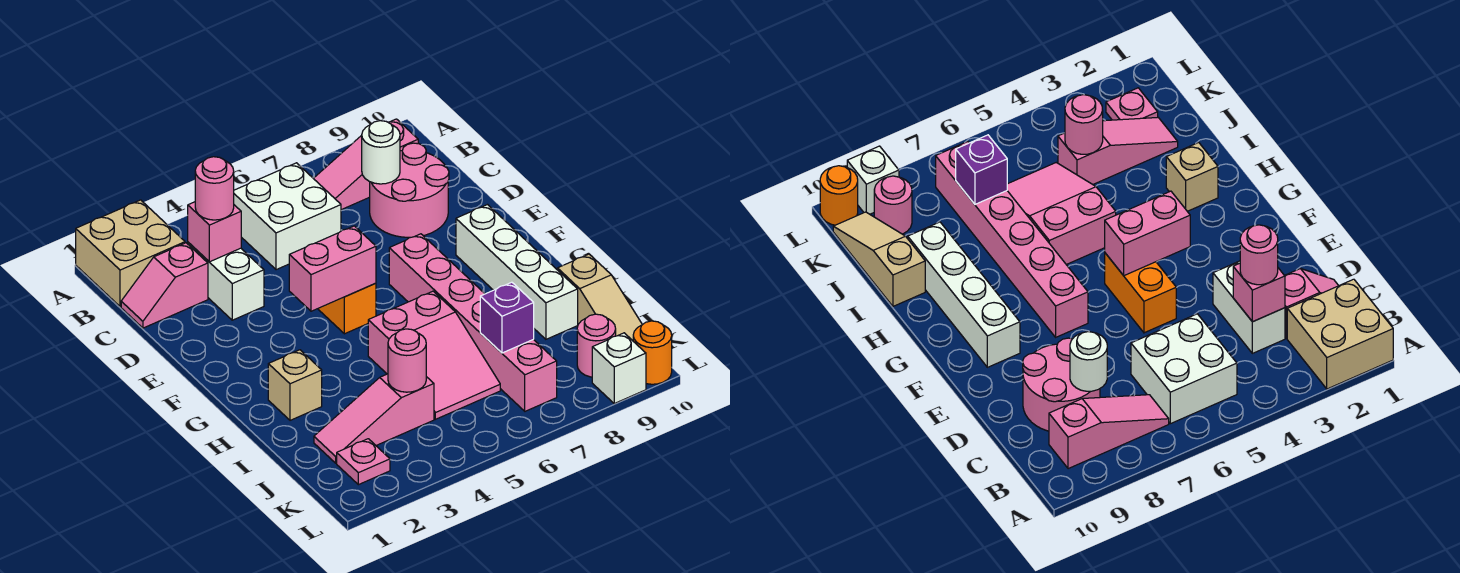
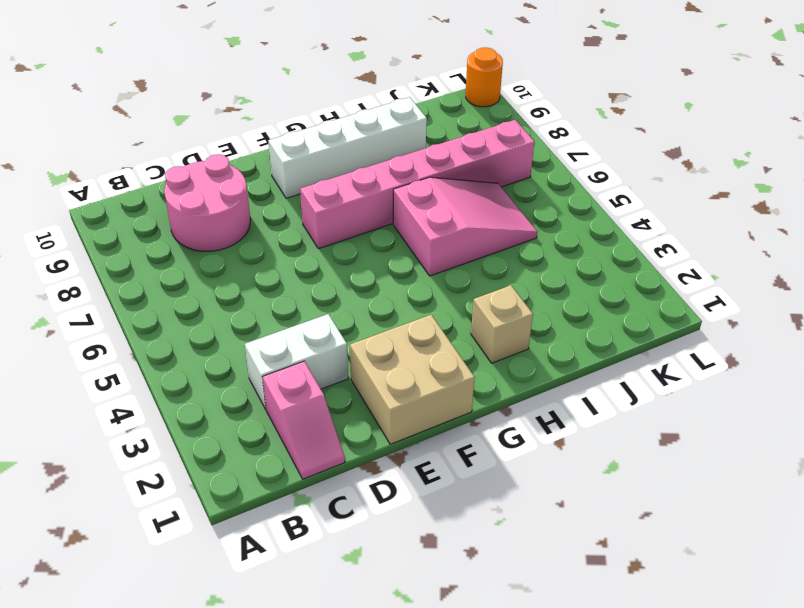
tan brick E1:F2 level 1 -> tan brick A1:B2 level 1
none -> white brick B5:C6 level 1
none -> pink slope B7:B9 level 1 top 9
none -> orange brick E5:F5 level 1

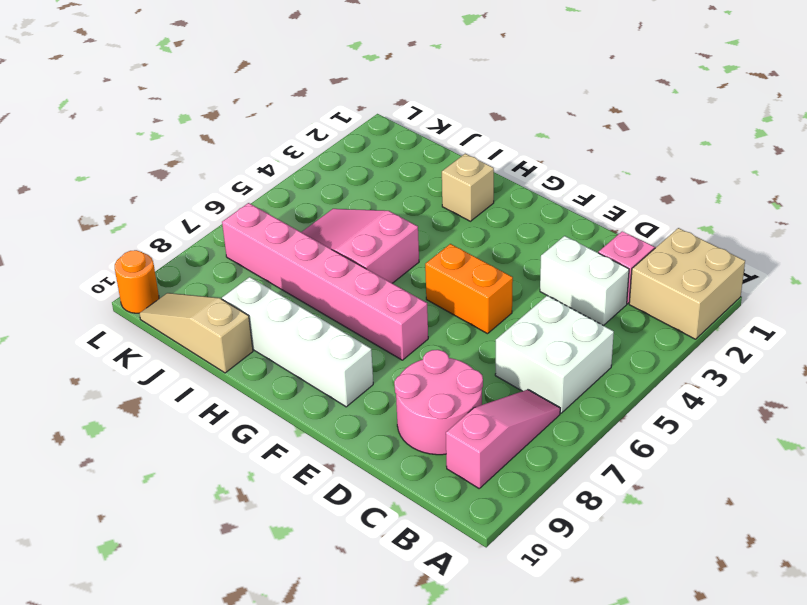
none -> pink slope J2:J4 level 1 top 4
none -> pink plate K2 level 1
none -> pink round brick K9 level 1

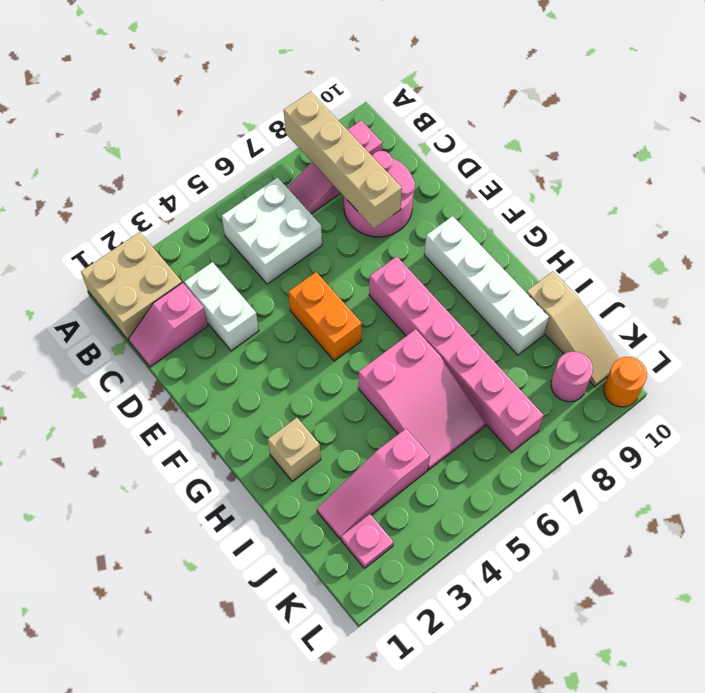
tan brick A8:D8 level 2 -> white round brick C8 level 2
none -> white brick L9 level 1
none -> pink brick C3 level 2
none -> pink brick F4:F5 level 2

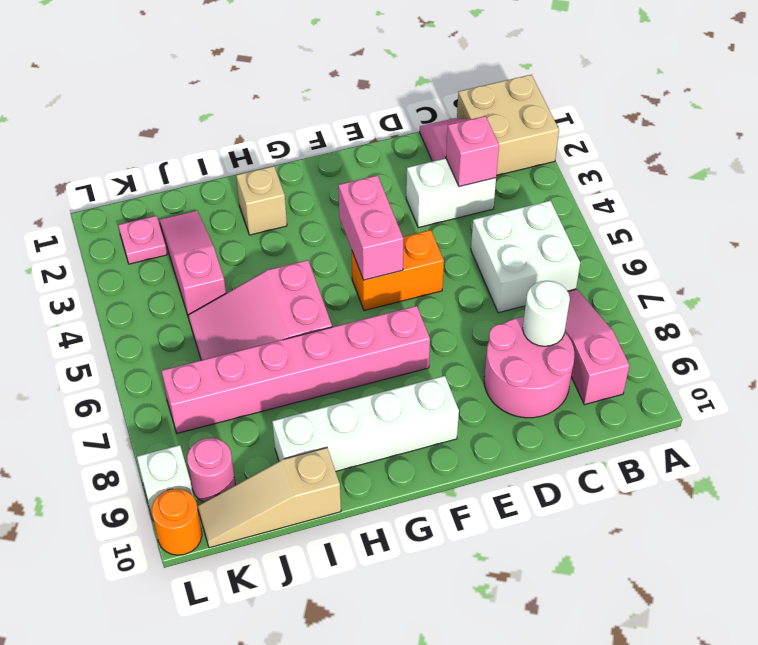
none -> pink round brick J4 level 2
none -> purple brick J7 level 2
none -> pink round brick C3 level 3

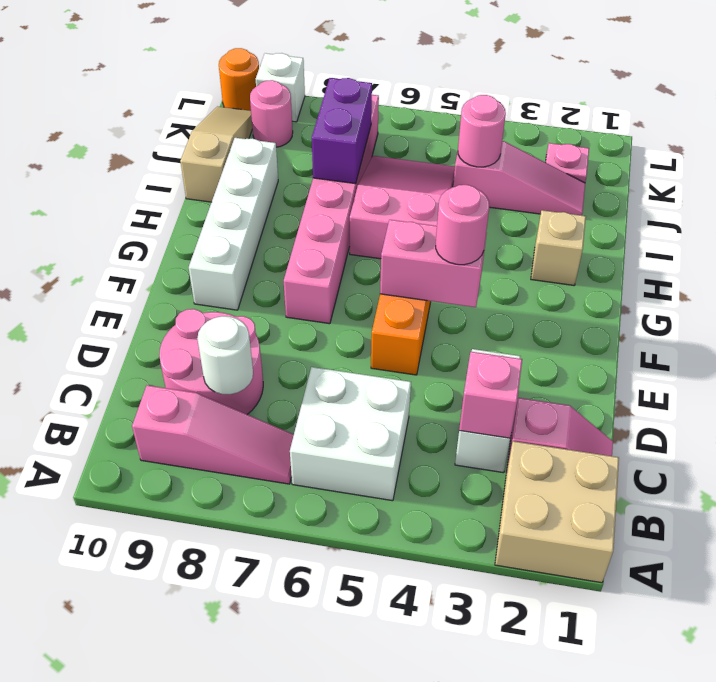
pink round brick F4 level 3 -> pink round brick C3 level 3
purple brick I7:J7 level 2 -> purple brick J7 level 2

